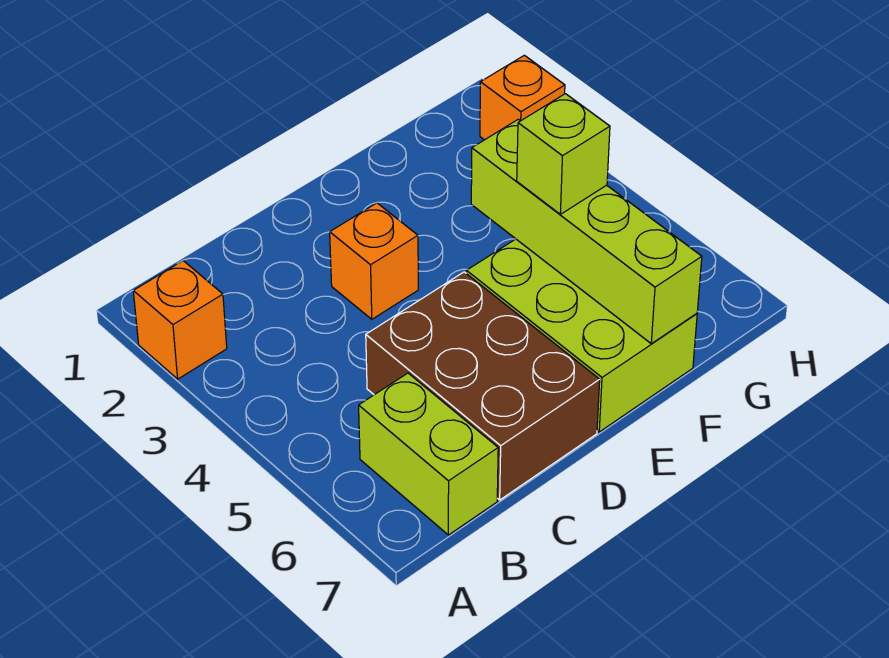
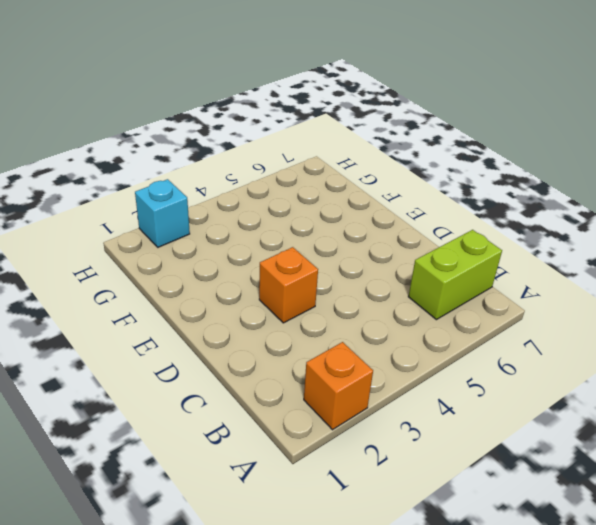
cyan brick H2 level 1 -> orange brick H2 level 1
none -> brown brick C5:D7 level 1
none -> lime brick E5:F7 level 1

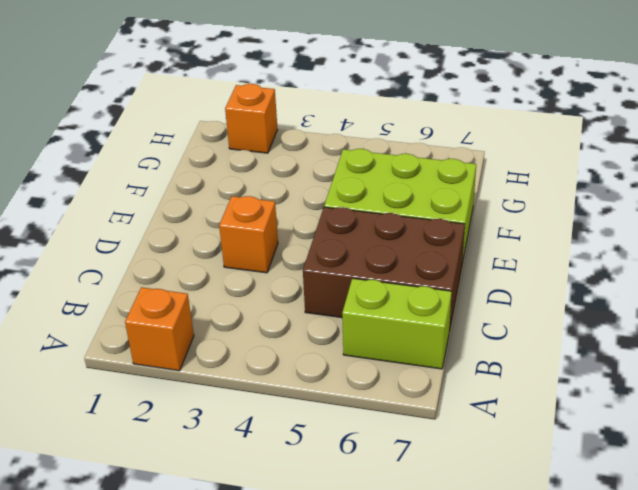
none -> lime brick F4:F7 level 2
none -> lime brick F5 level 3

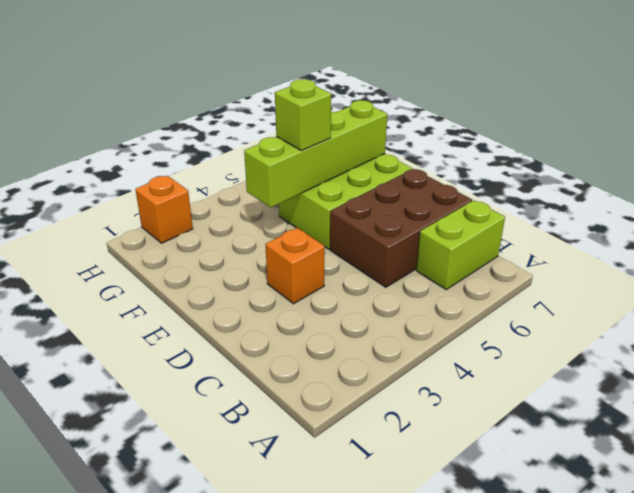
none -> orange brick A2 level 1

